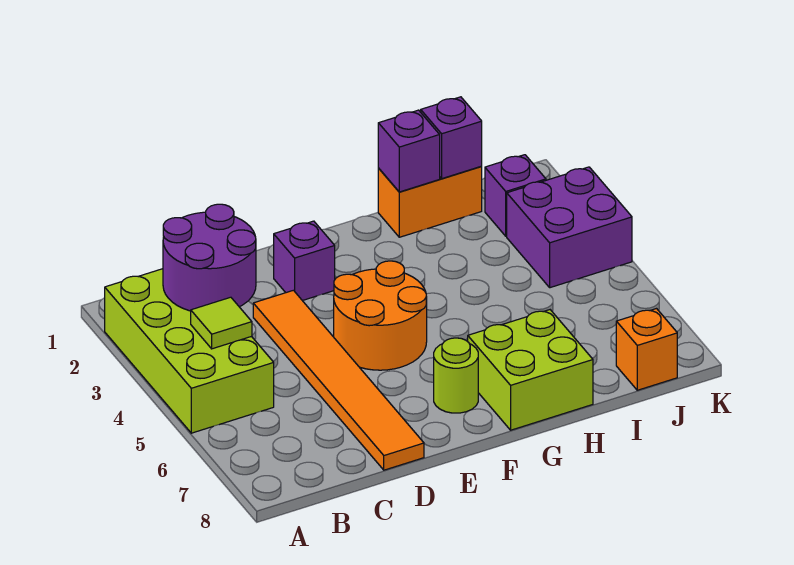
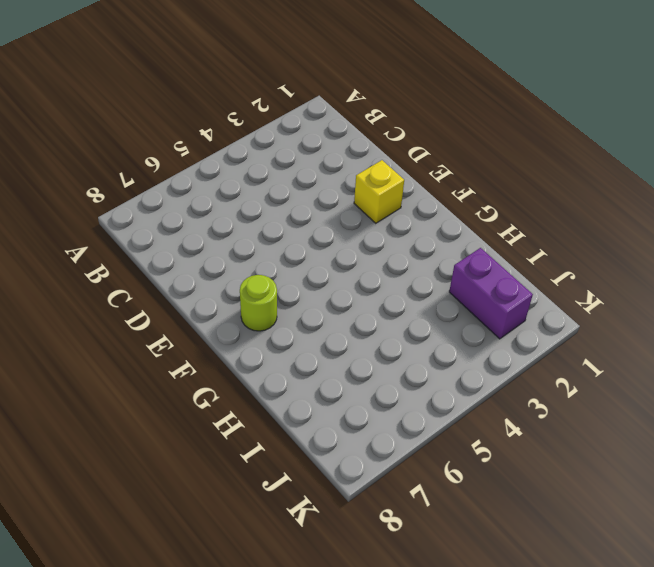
yellow brick E2 level 1 -> purple brick E2 level 1
purple brick I2:J2 level 1 -> purple brick J2 level 1
none -> lime brick A2:B5 level 1
none -> orange tile D3:D8 level 1
none -> orange round brick E4:F5 level 1

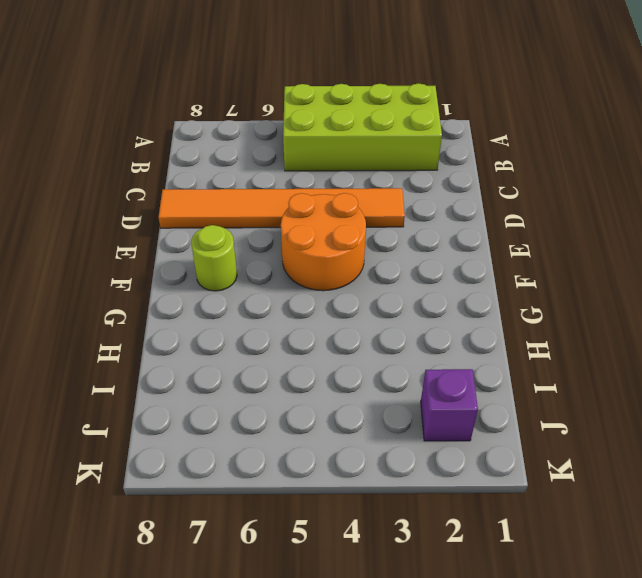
none -> purple brick E2 level 1
none -> lime brick G7:H8 level 1
none -> orange brick H1:I1 level 1

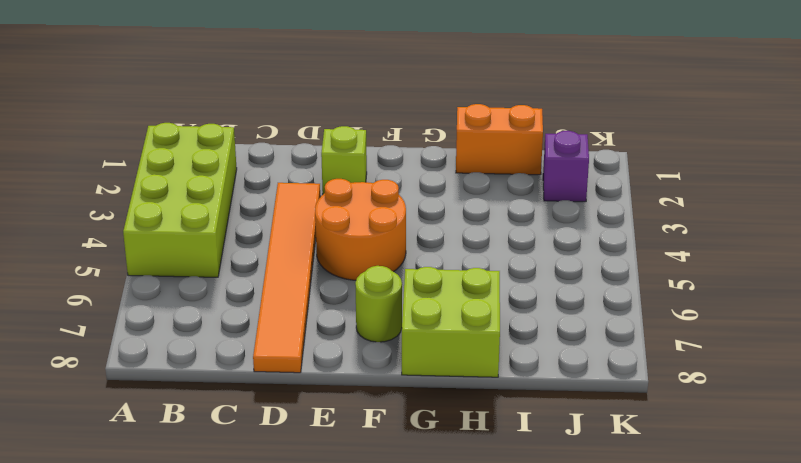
lime brick E2 level 1 -> purple brick E2 level 1
none -> purple brick J3:K4 level 1
none -> orange brick J8 level 1
none -> purple round brick B2:C3 level 2

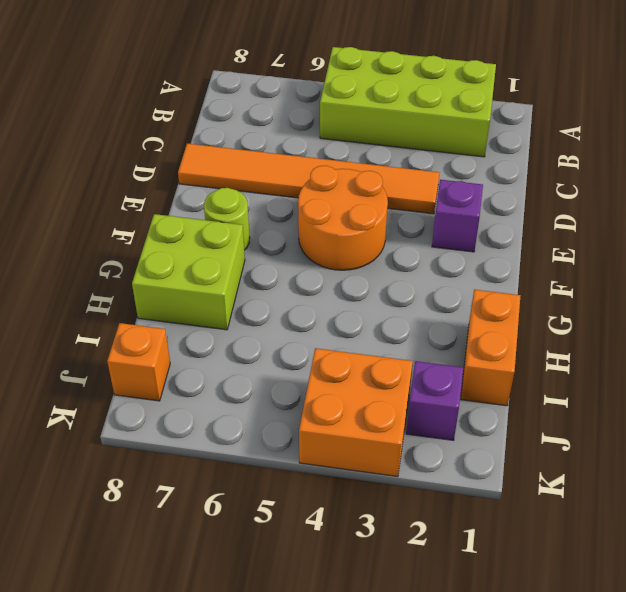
orange brick J3:K4 level 1 -> purple brick J3:K4 level 1
none -> purple round brick B2:C3 level 2
none -> lime tile B4 level 2
none -> purple brick H1 level 2

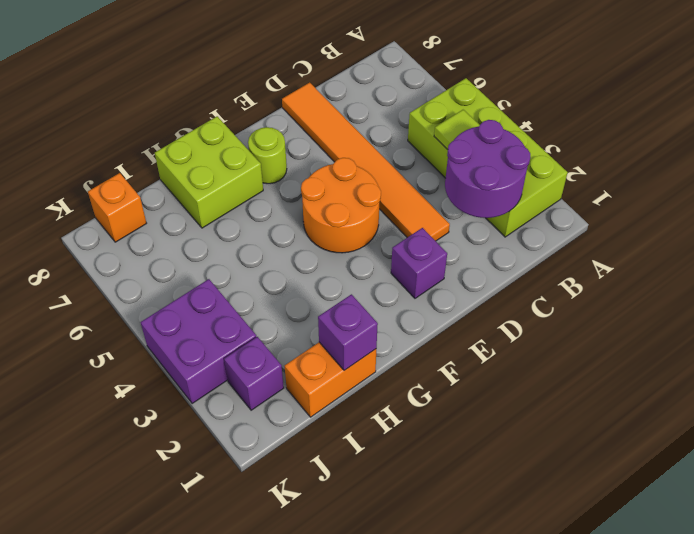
none -> purple brick I1 level 2

